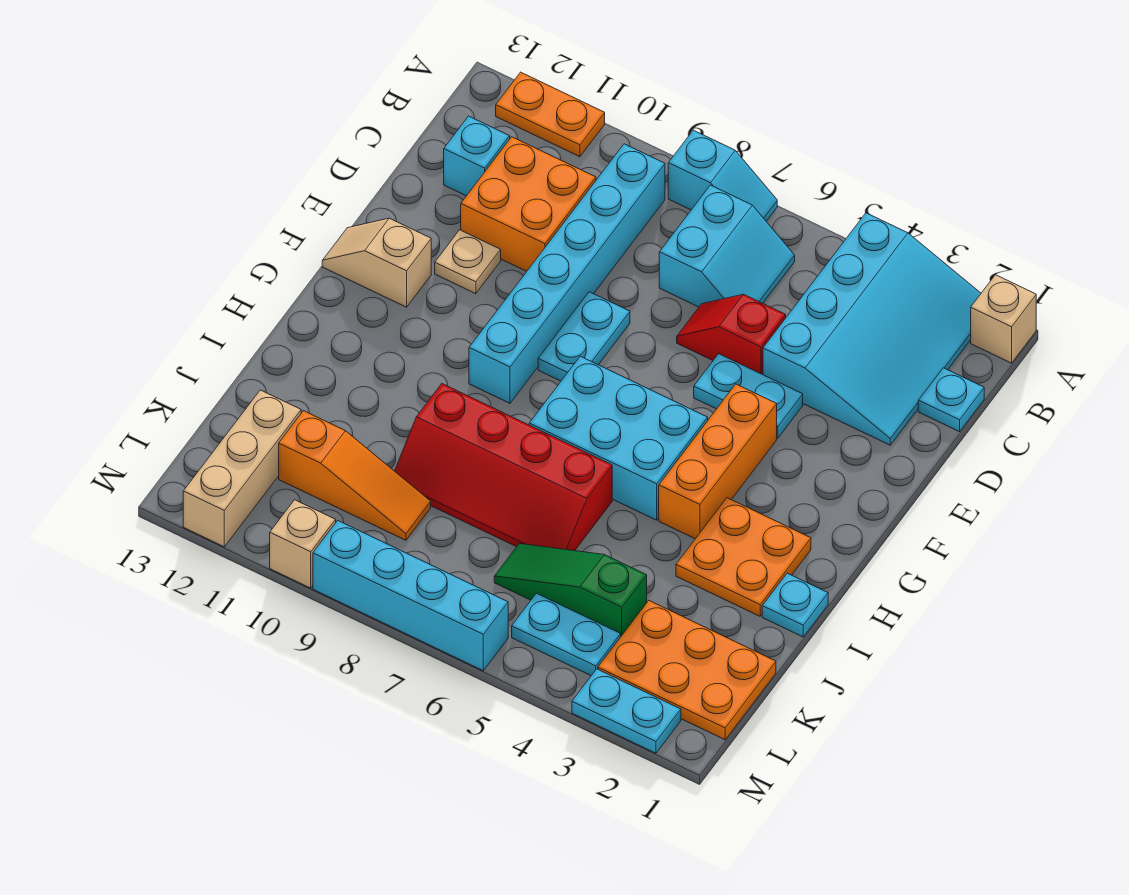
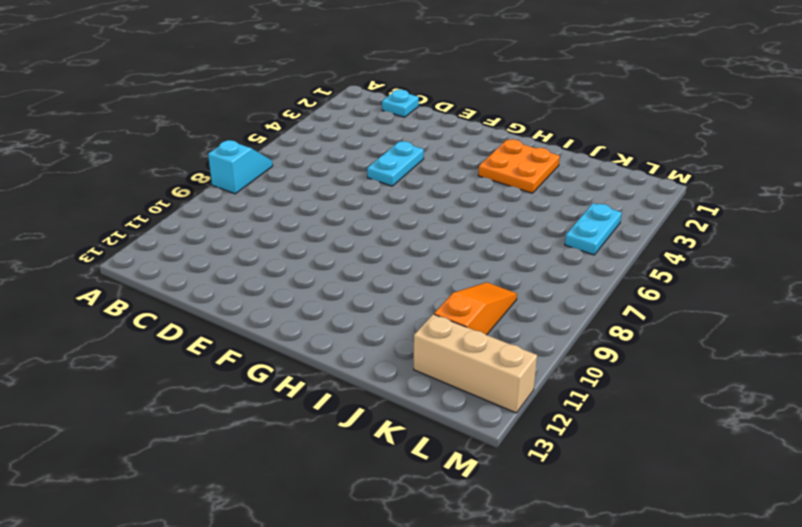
none -> tan brick A1 level 1
none -> cyan slope A2:D4 level 1 top 4
none -> orange plate A11:A12 level 1

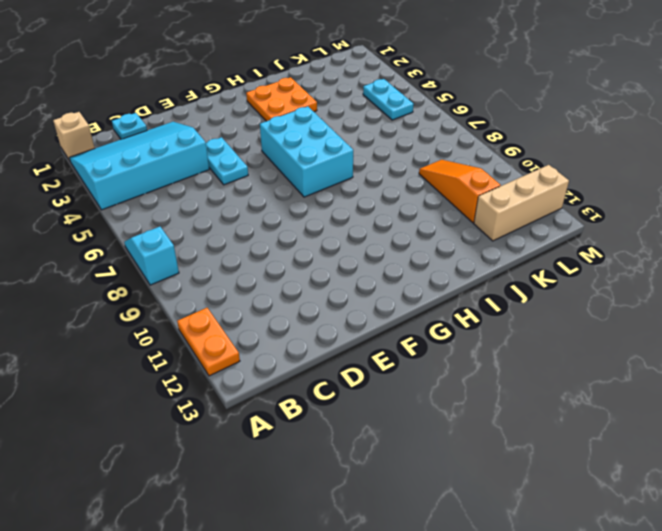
none -> cyan slope B6:C7 level 1 top 7
none -> cyan brick B9:G9 level 1
none -> orange brick C10:D11 level 1

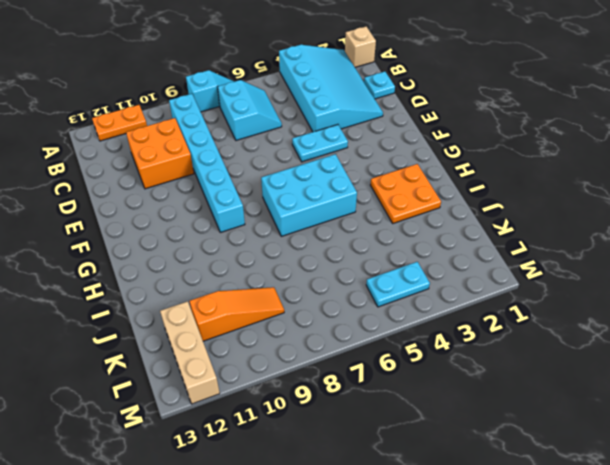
none -> cyan brick C12 level 1
none -> red slope D5:D6 level 1 top 5
none -> cyan plate E8:F8 level 1

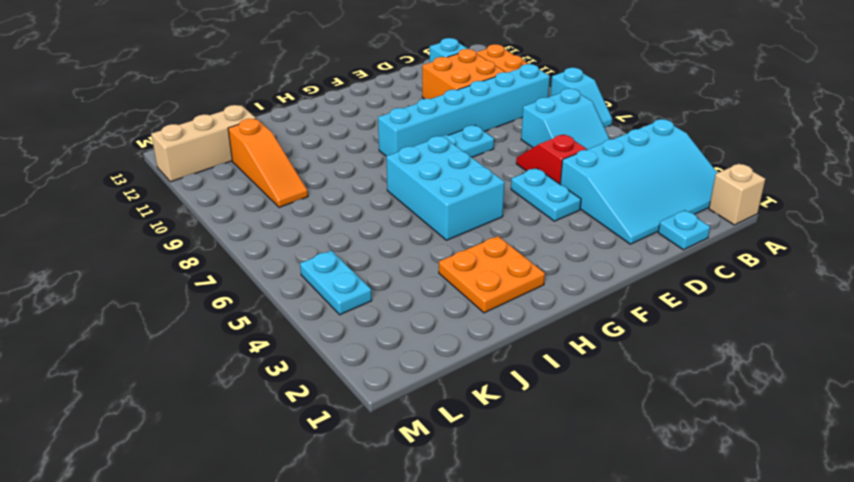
none -> tan plate E11 level 1
none -> orange brick F4:H4 level 1
none -> tan slope F12:F13 level 1 top 12

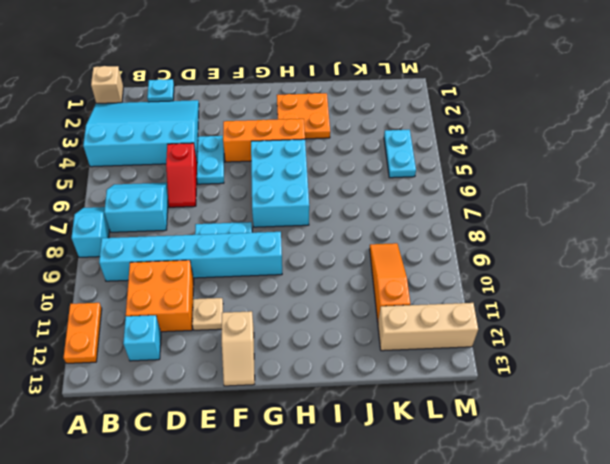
none -> cyan plate I1 level 1
none -> red slope I6:J9 level 1 top I
none -> orange plate K1:L3 level 1

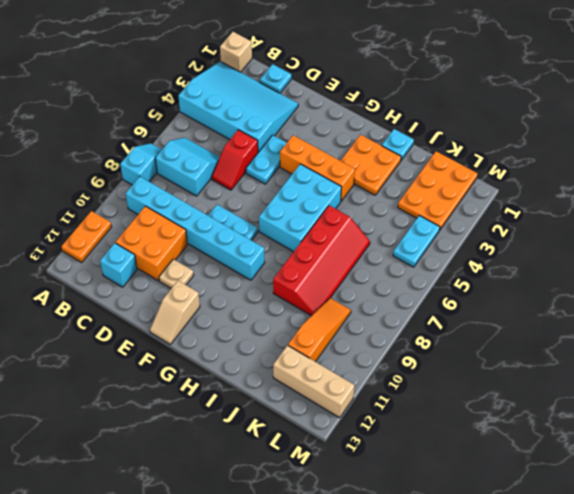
none -> green slope K4:K6 level 1 top 4
none -> cyan plate M2:M3 level 1
none -> cyan brick M6:M9 level 1

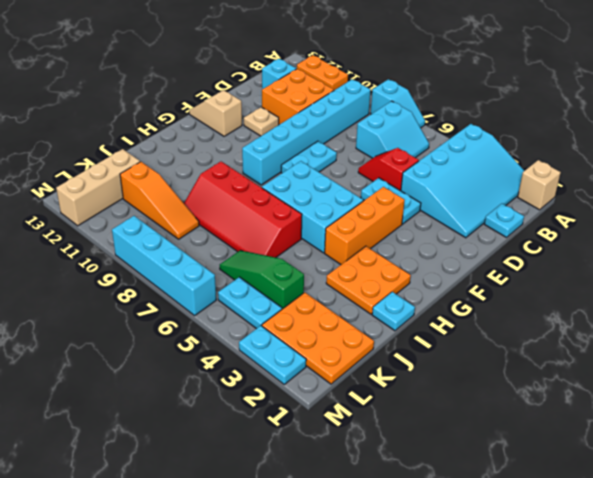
none -> tan brick M10 level 1

